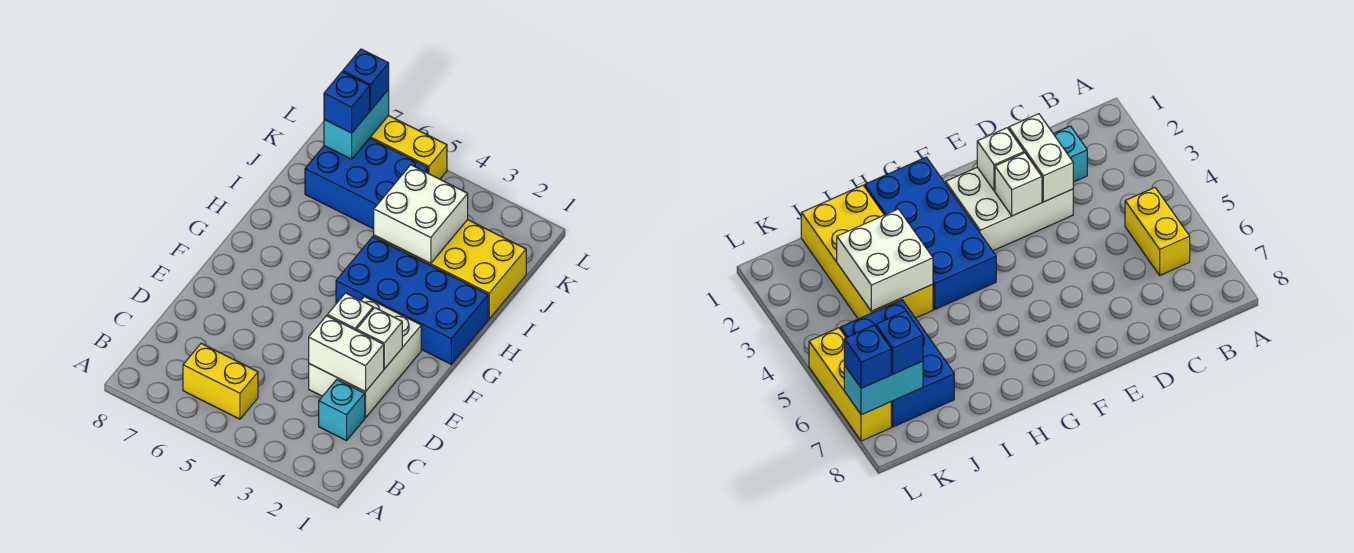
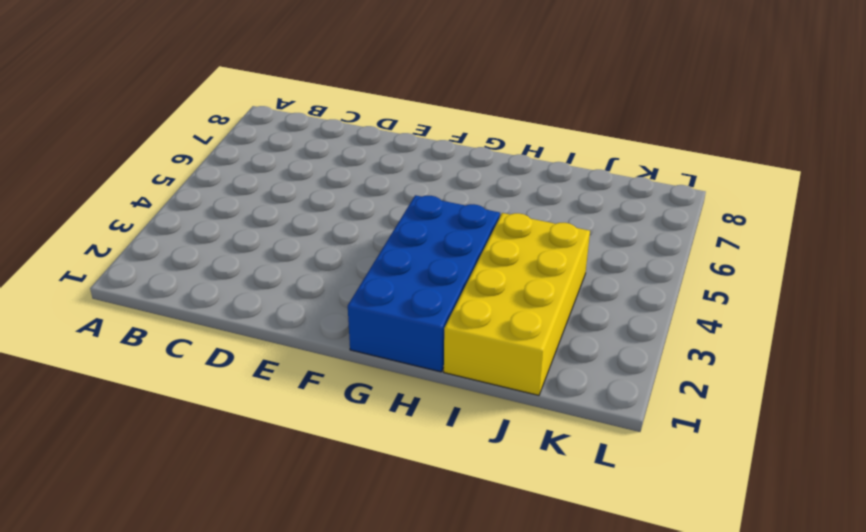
none -> yellow brick B5:B6 level 1
none -> cyan brick C2 level 1
none -> white brick D2:F3 level 1

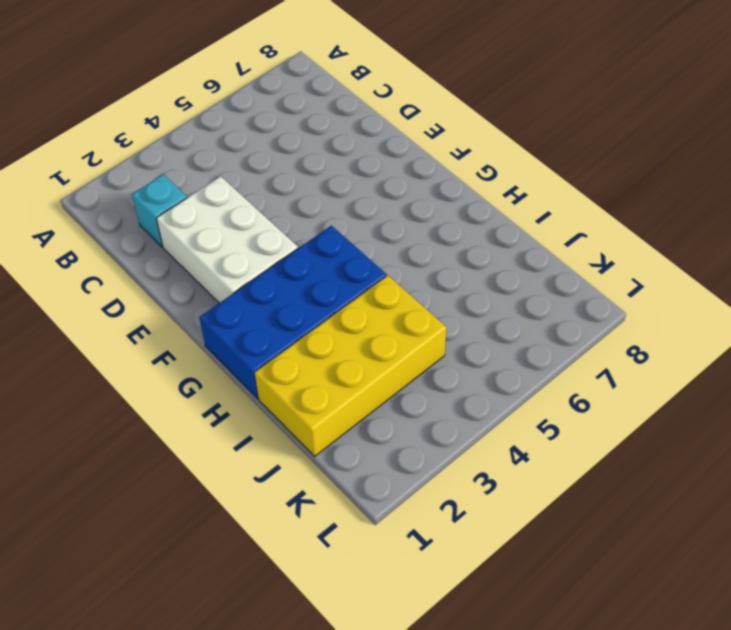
none -> yellow brick B5:B6 level 1
none -> blue brick J5:K7 level 1
none -> yellow brick L5:L7 level 1

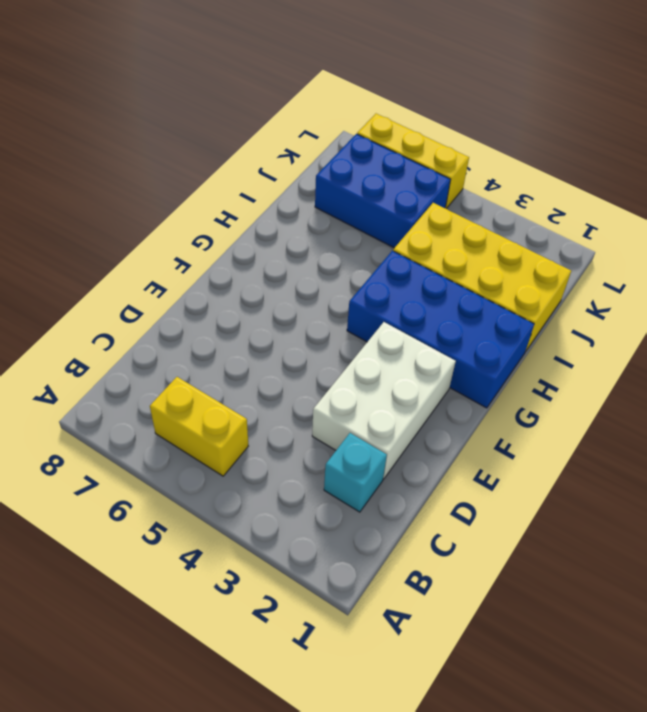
none -> white brick D2:D3 level 2
none -> white brick E2 level 2
none -> white brick E3 level 2

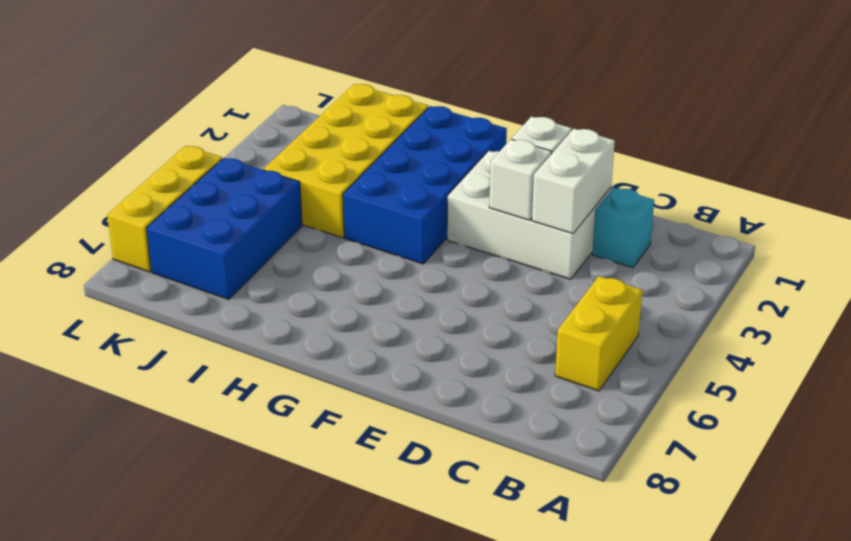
none -> white brick I3:J4 level 2
none -> cyan brick K7:L7 level 2
none -> blue brick K7 level 3

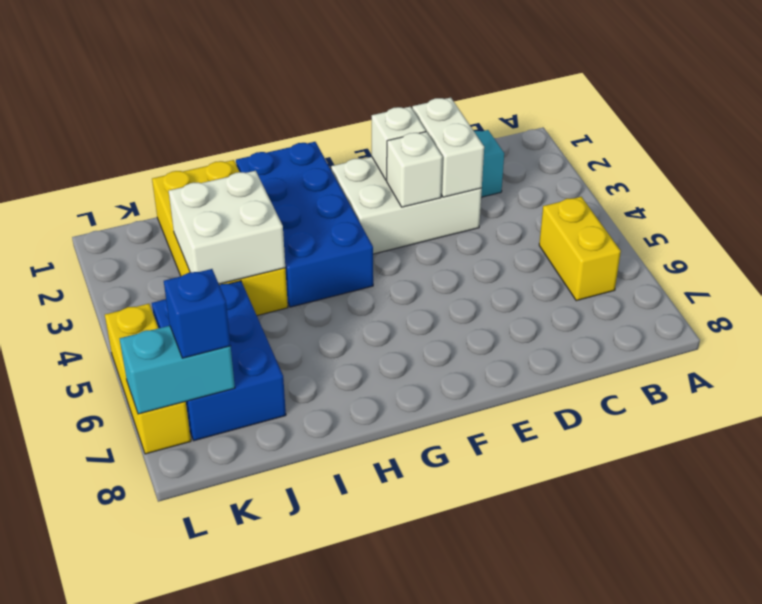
none -> blue brick L7 level 3

